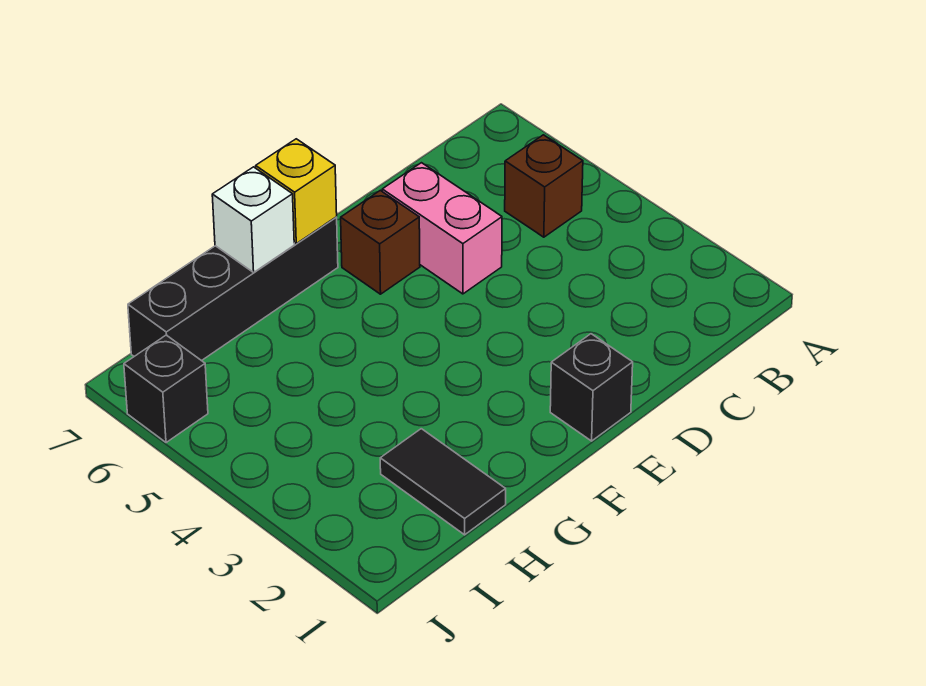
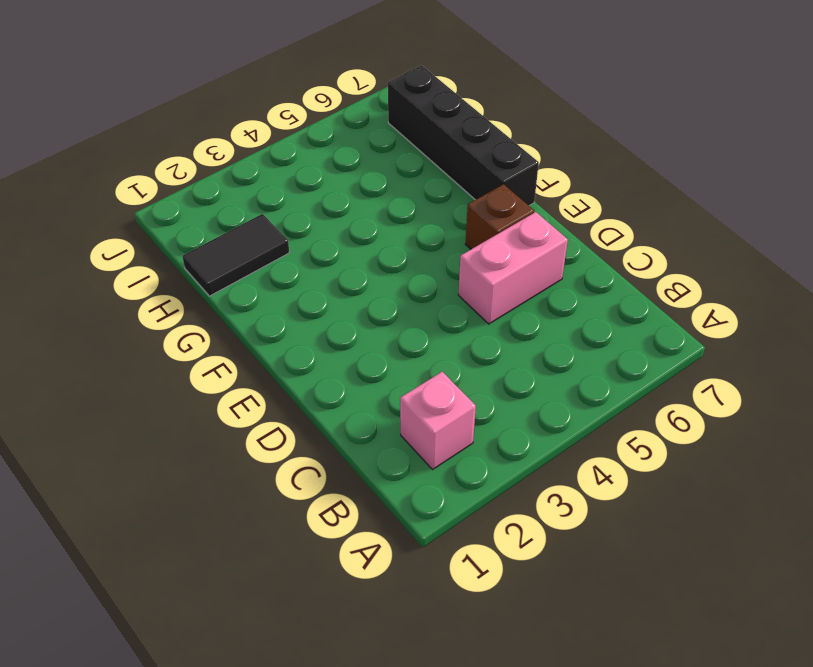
pink brick B2 level 1 -> none
none -> brown brick B5 level 1
none -> black brick E1 level 1

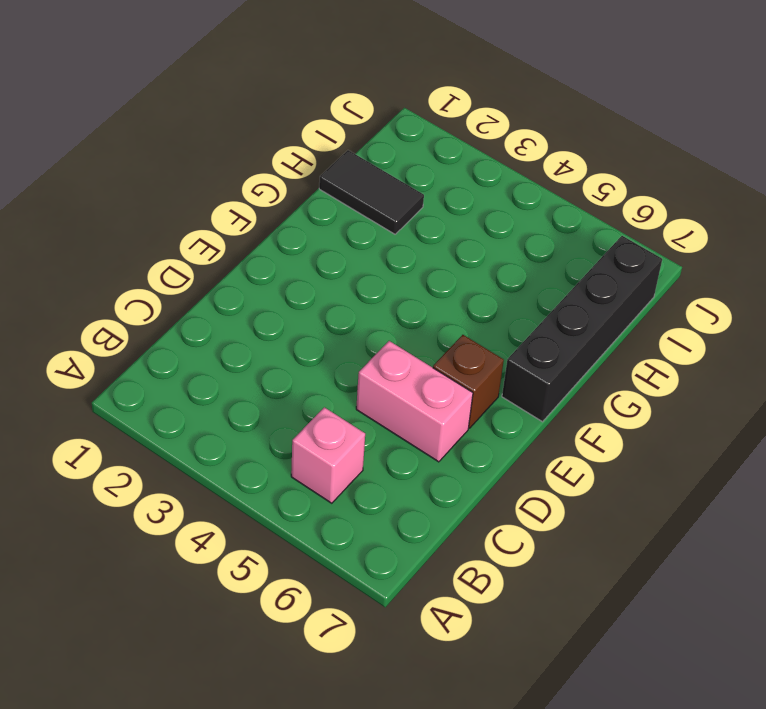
pink brick B5 level 1 -> brown brick B5 level 1
none -> black brick E1 level 1
none -> black brick J6 level 1

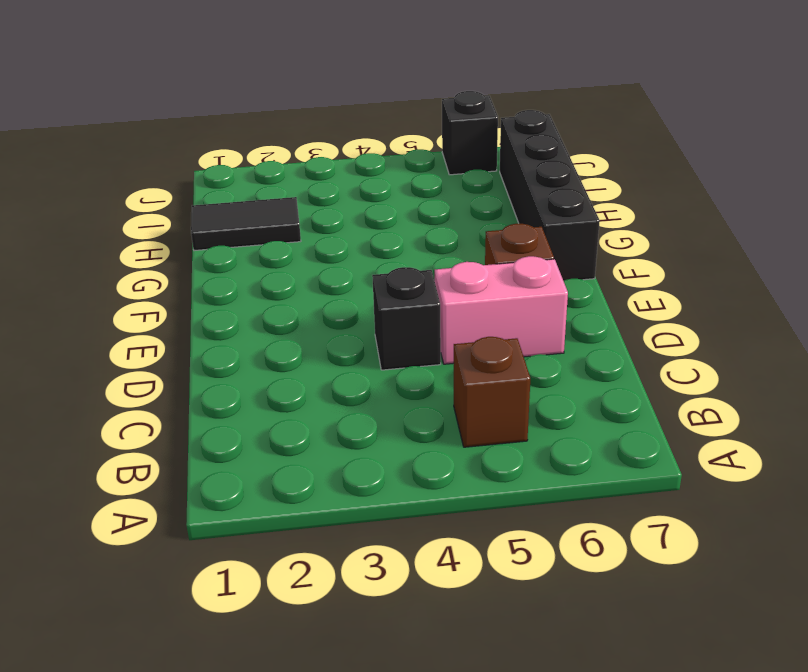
black brick D4 level 1 -> black brick E1 level 1
none -> yellow brick F7 level 2
none -> white brick G7 level 2

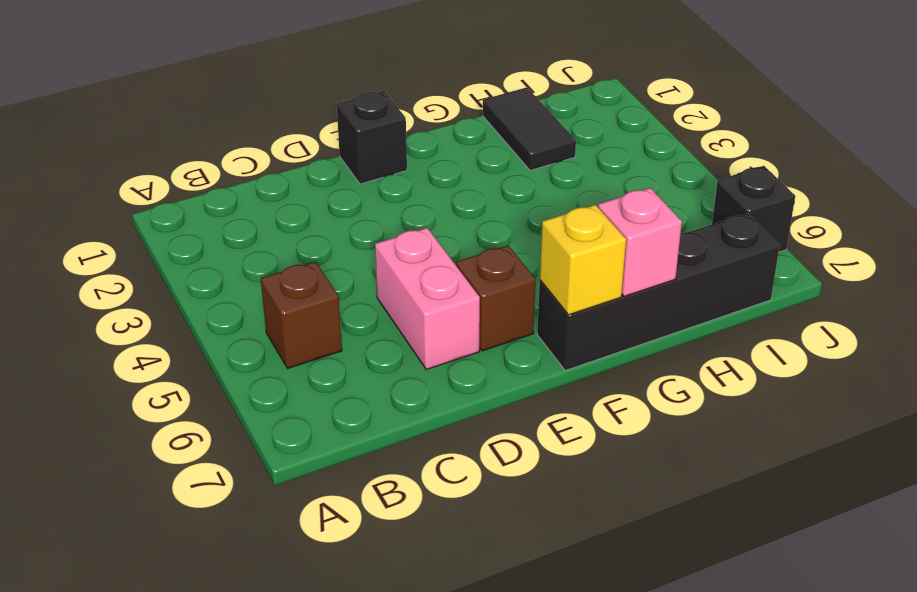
pink brick G7 level 2 -> white brick G7 level 2

